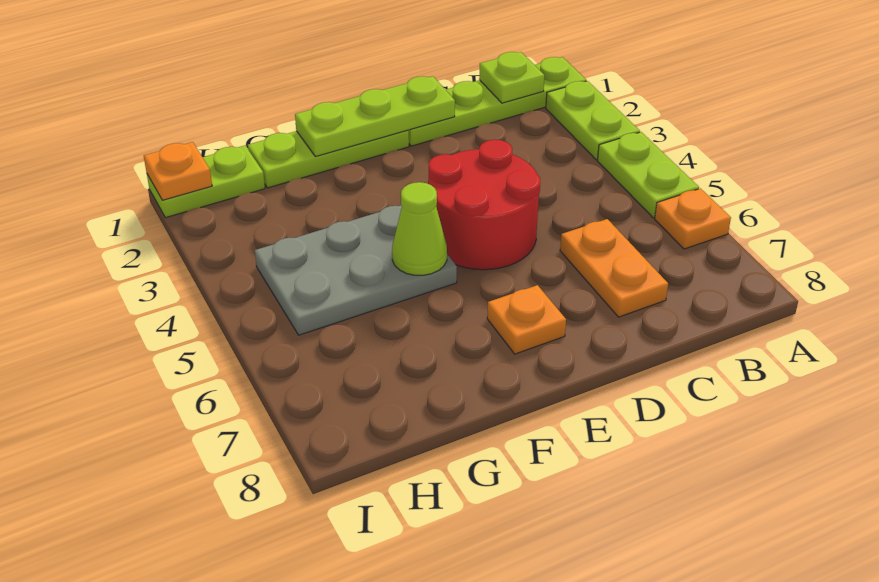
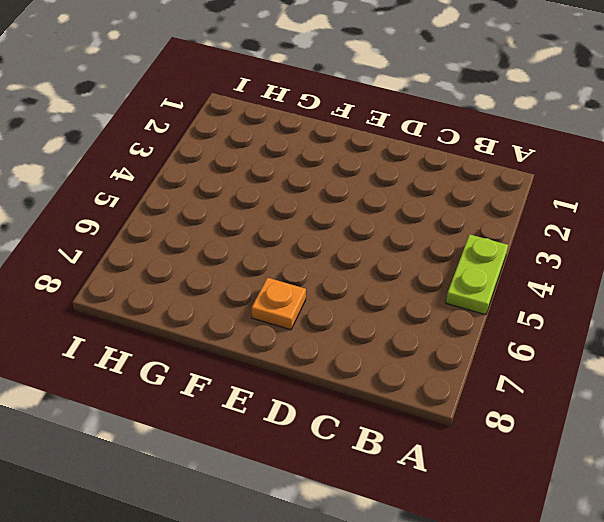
none -> lime plate A1:D1 level 1
none -> lime plate A2:A3 level 1
none -> orange plate A6 level 1

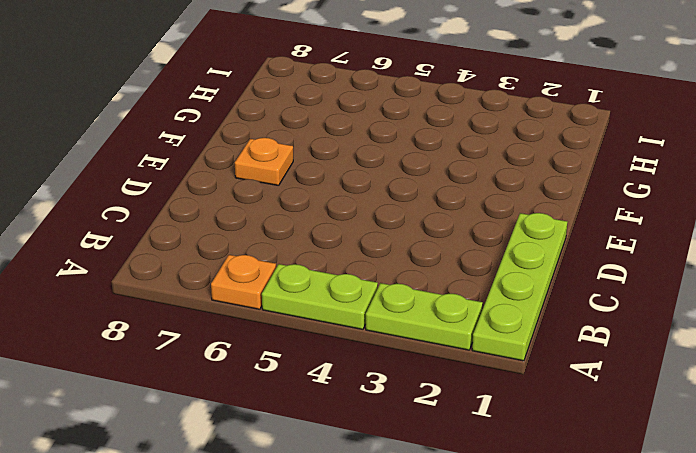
none -> orange plate C6:C7 level 1
none -> red round brick D4:E5 level 1
none -> lime plate E1:G1 level 1

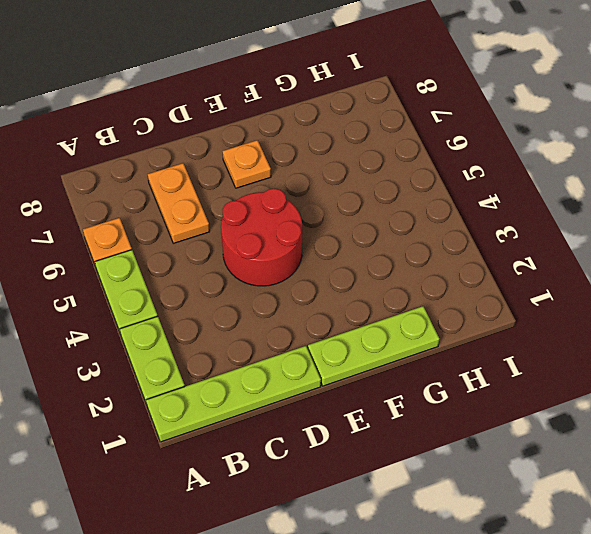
none -> grey plate F4:H5 level 1
none -> lime plate H1:I1 level 1
none -> lime plate B1 level 2

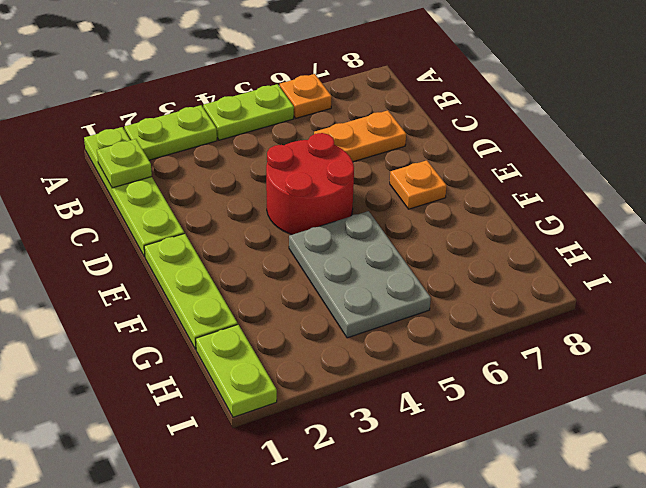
none -> lime plate D1:F1 level 2
none -> lime cone F5 level 2
none -> orange plate I1 level 2

